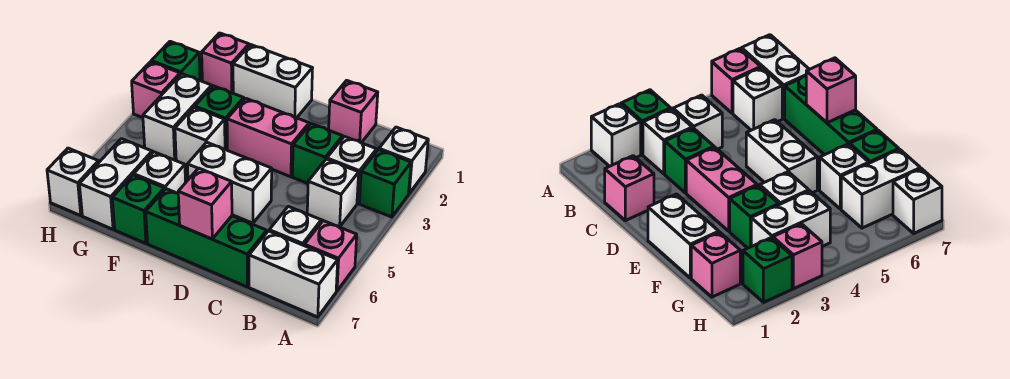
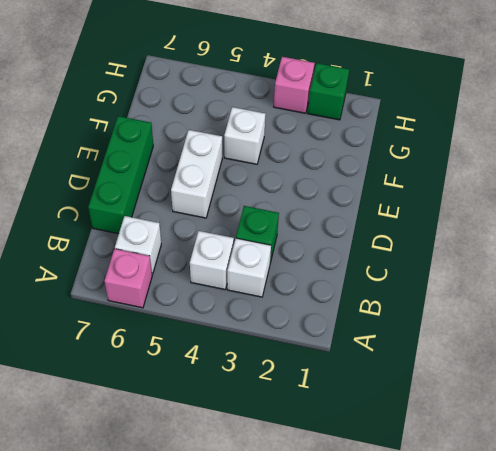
none -> white brick A2 level 1
none -> green brick A3 level 1
none -> white brick A7:B7 level 1

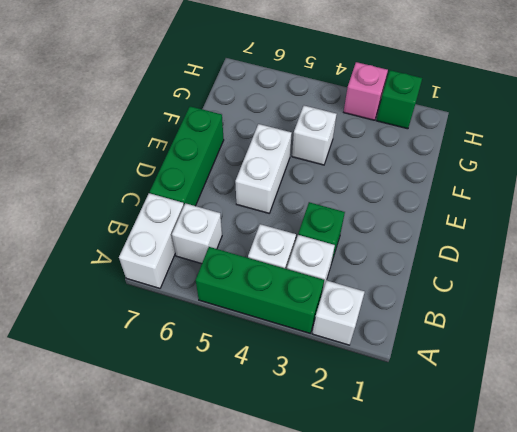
green brick A3:A5 level 1 -> green brick A3 level 1
none -> pink brick A6 level 1
none -> pink brick C1 level 1
none -> pink brick D3:E3 level 1

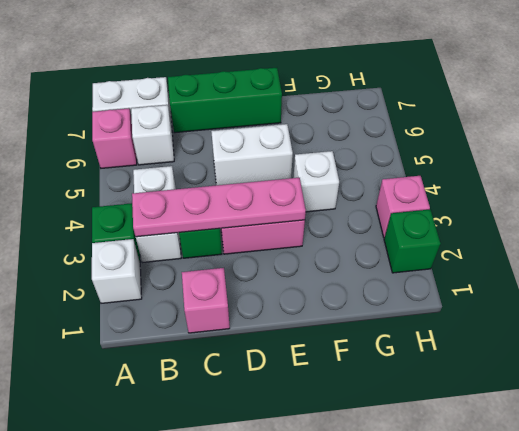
pink plate B3:E3 level 2 -> none
none -> white brick E1:F1 level 1
none -> green brick F3 level 1
none -> white brick F6 level 1

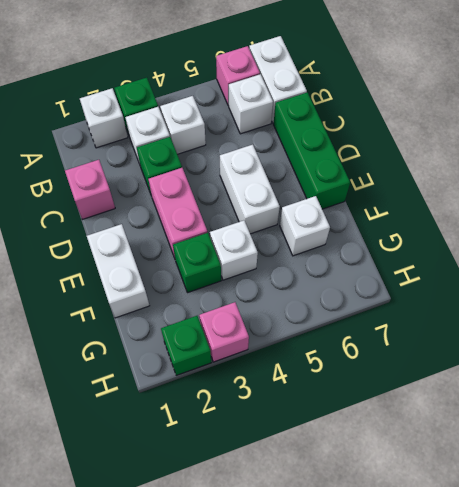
none -> green brick F7 level 1
none -> pink brick G1 level 1
none -> white brick G3:G4 level 1

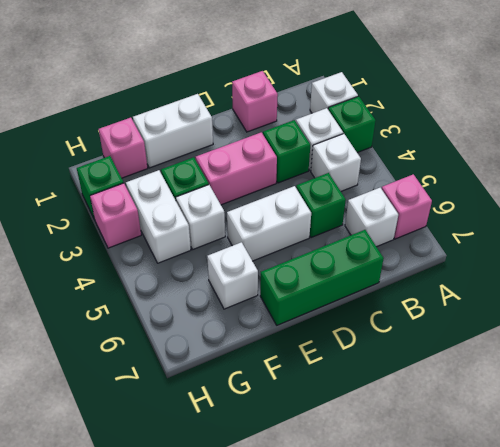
green brick C5 level 1 -> green brick F7 level 1
none -> white brick A7:B7 level 1
none -> white brick G6:G7 level 1
none -> white brick H7 level 1

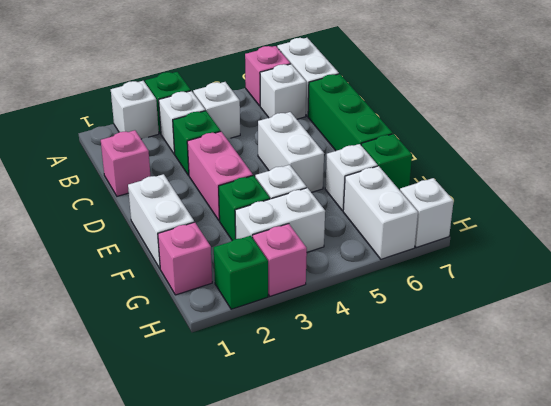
white brick G6:H6 level 1 -> white brick G6:G7 level 1
none -> pink brick D7 level 2

